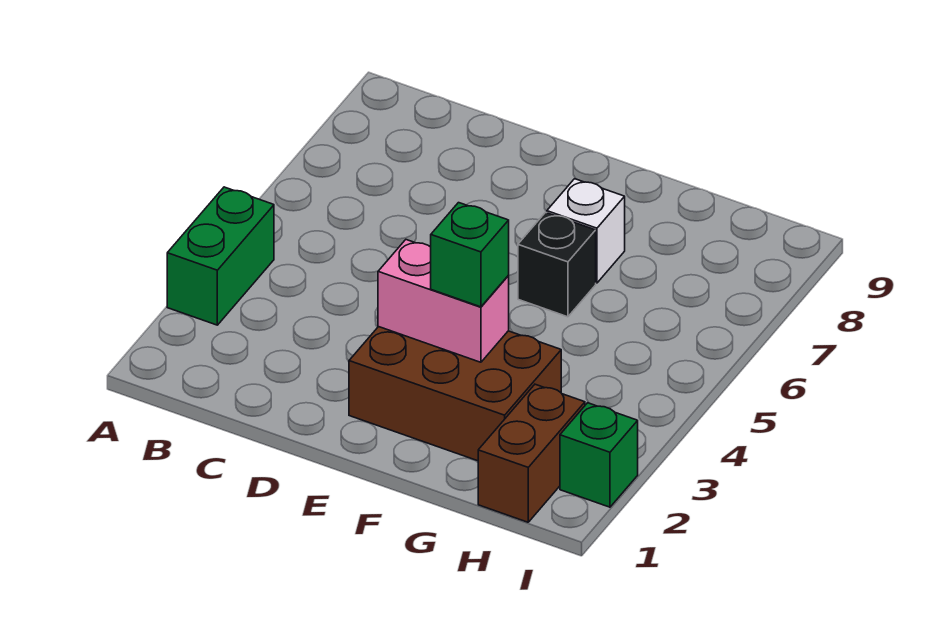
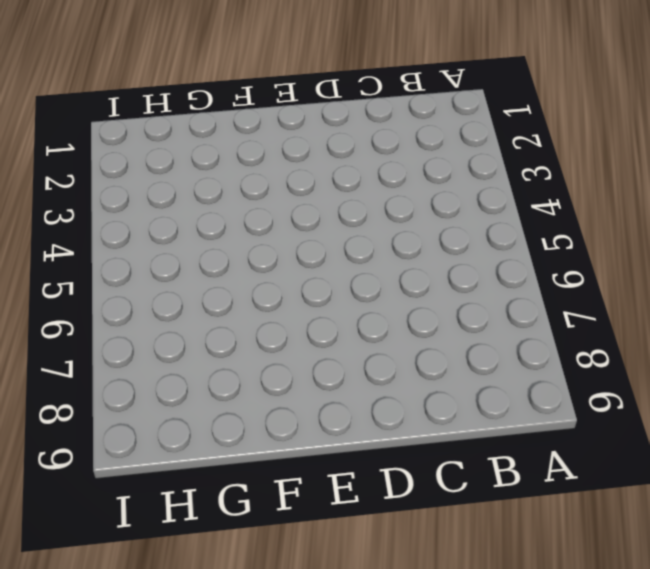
none -> green brick A3:A4 level 1
none -> brown brick E2:G3 level 1

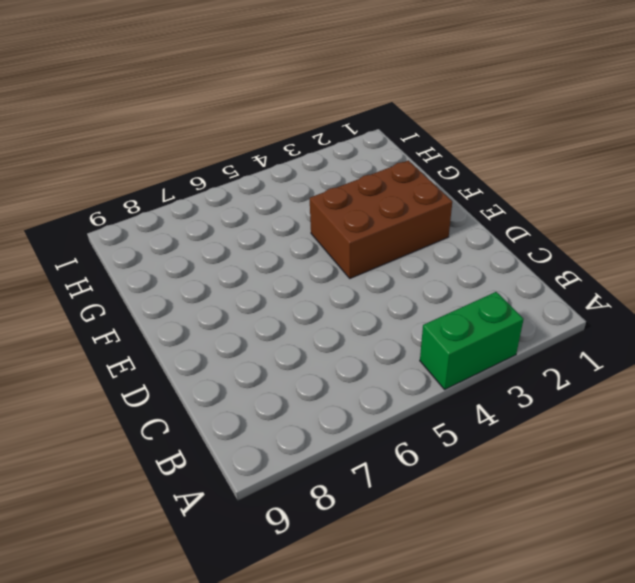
brown brick E2:F4 level 1 -> brown brick E2:G3 level 1
none -> black brick F6 level 1
none -> white brick F7 level 1

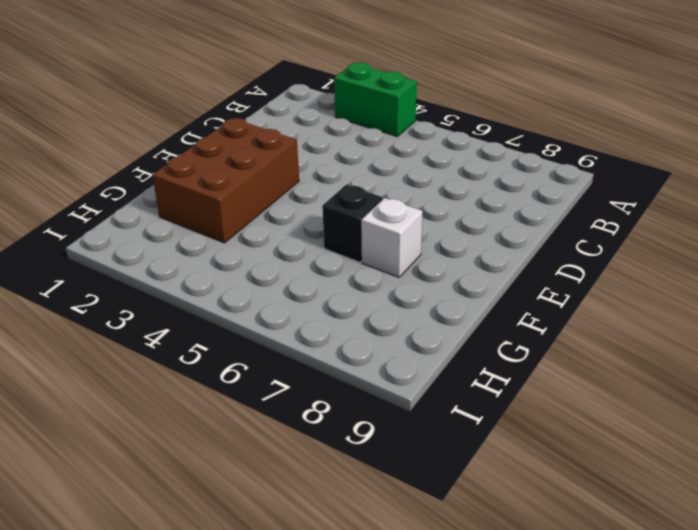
none -> brown brick H1:H2 level 1
none -> green brick I2 level 1

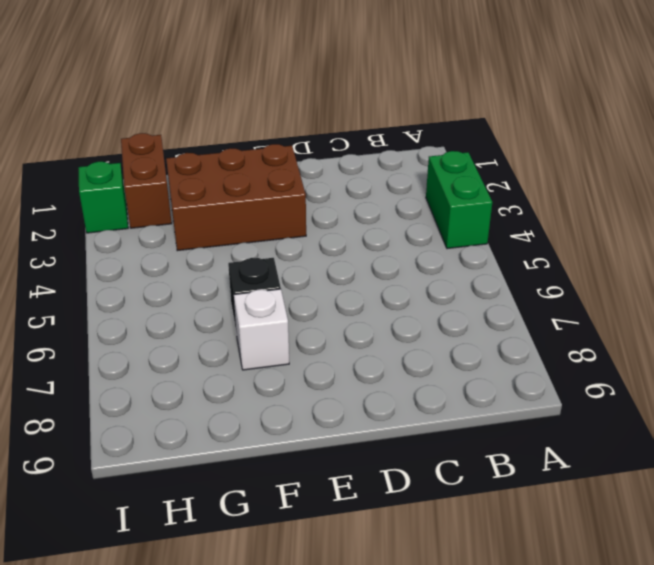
none -> pink brick E3:F3 level 2
none -> green brick F3 level 3

